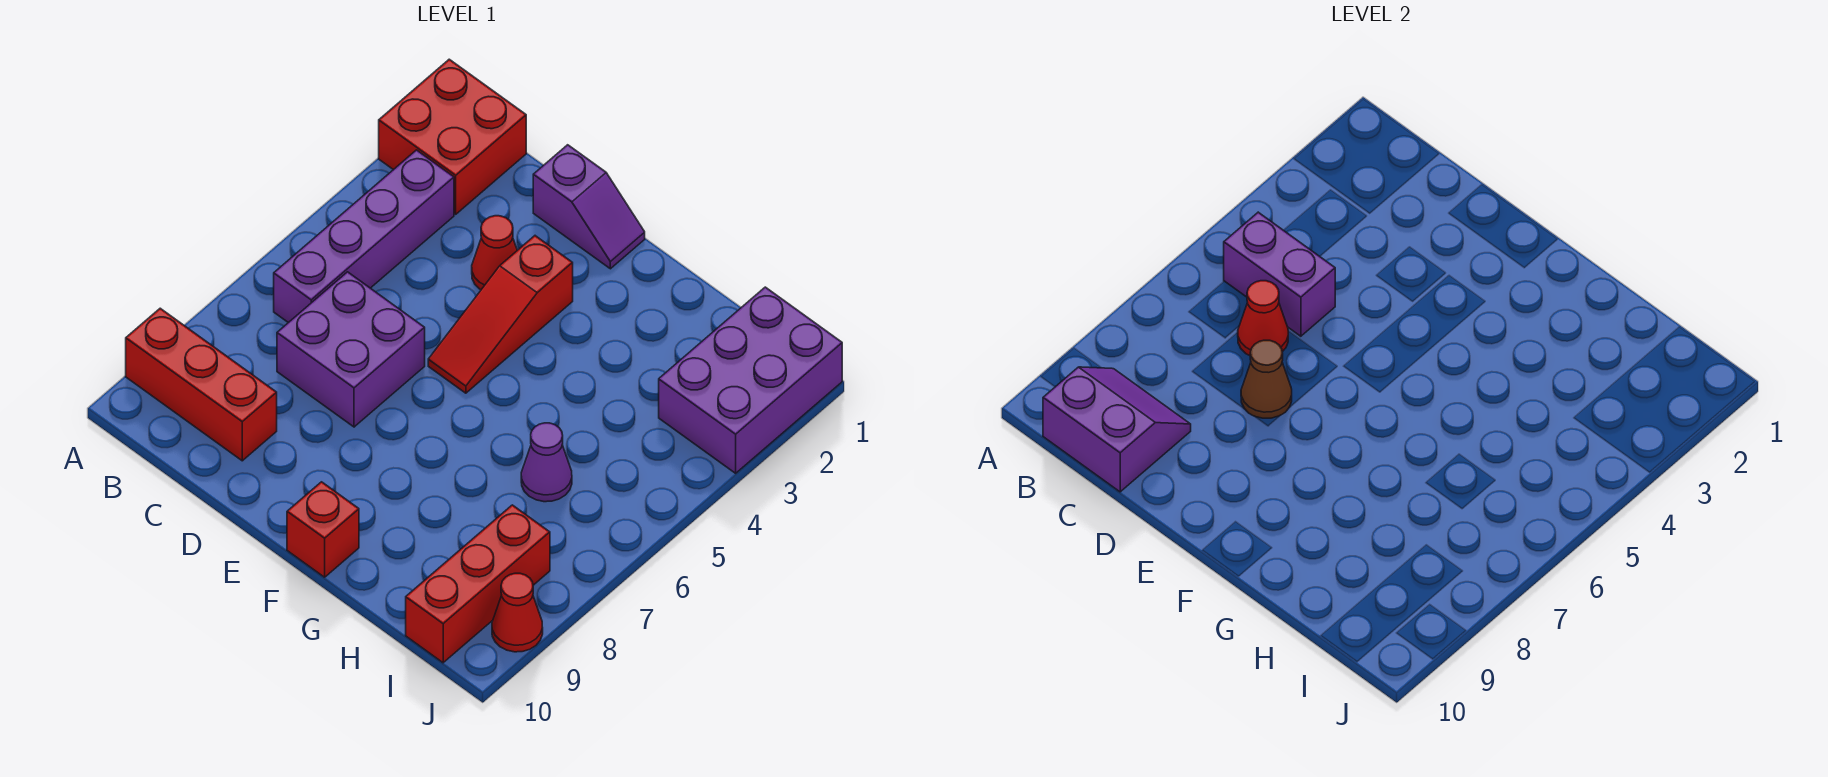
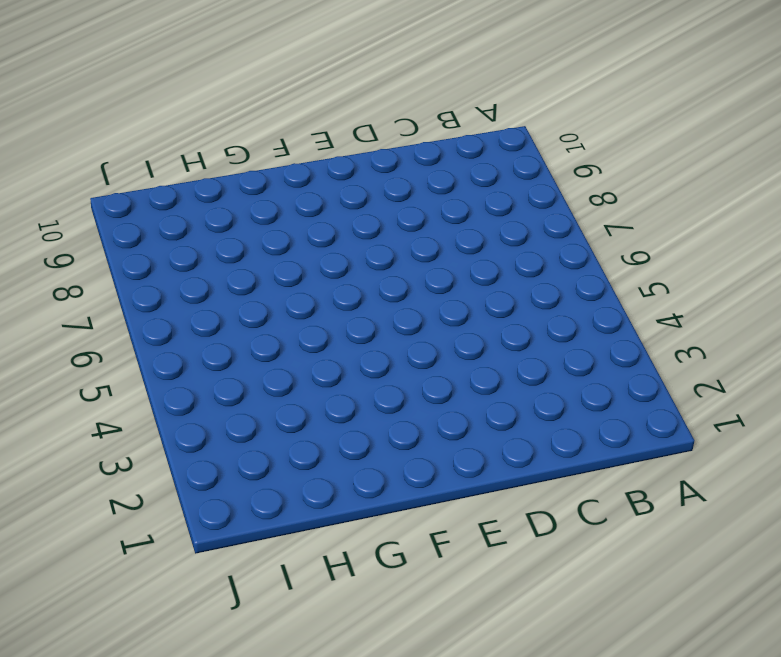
none -> red brick A1:B2 level 1
none -> red brick A9:C9 level 1
none -> purple brick B3:B6 level 1

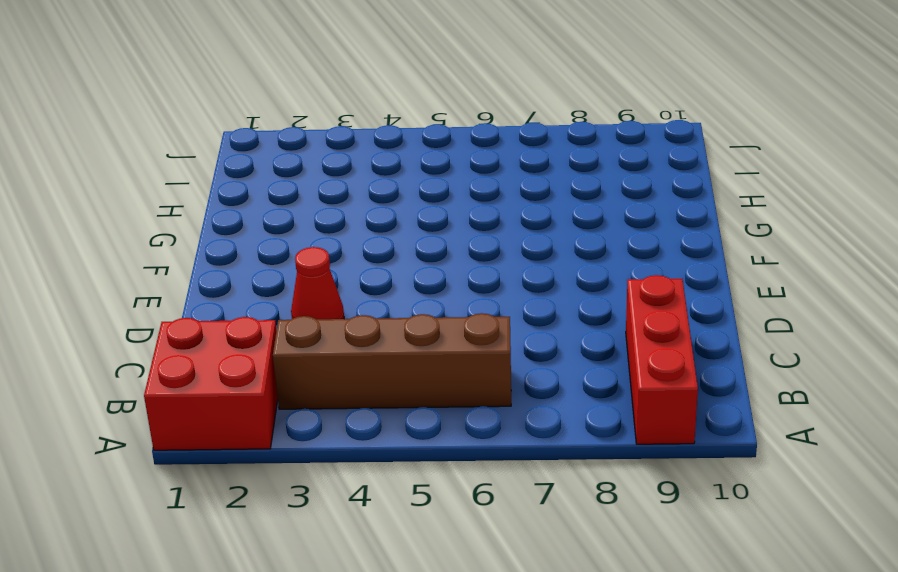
brown brick B3:B6 level 1 -> purple brick B3:B6 level 1
none -> purple brick C6:D7 level 1
none -> purple slope D1:E1 level 1 top D
none -> red slope E3:E5 level 1 top 3

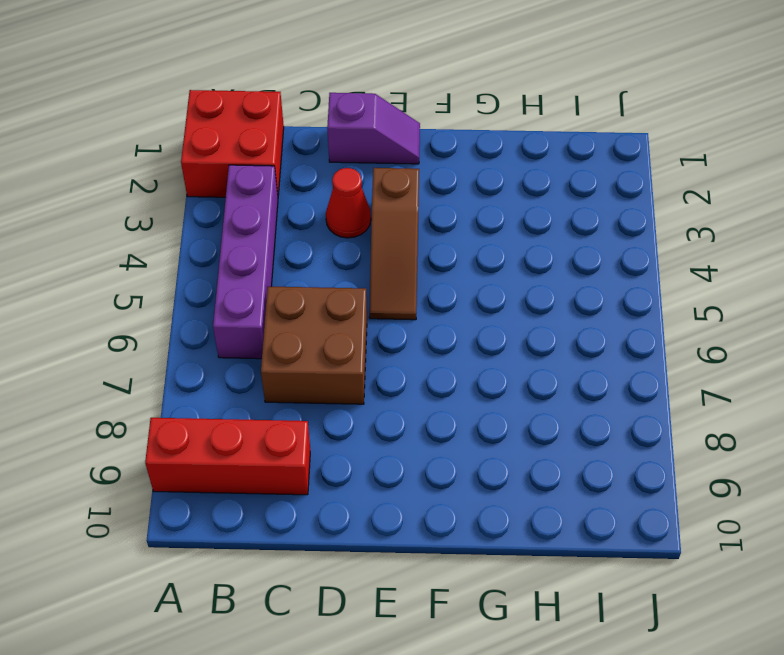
brown brick C6:D7 level 1 -> purple brick C6:D7 level 1
brown slope E3:E5 level 1 top 3 -> red slope E3:E5 level 1 top 3
none -> red brick F10 level 1
none -> purple cone H6 level 1
none -> purple brick I1:J3 level 1

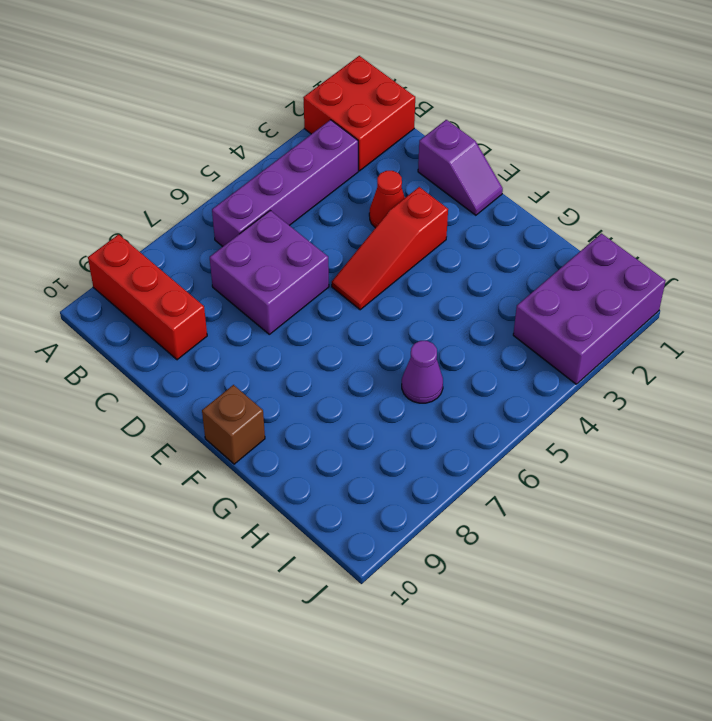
brown brick F10 level 1 -> red brick F10 level 1
none -> red brick I8:I10 level 1
none -> red cone J9 level 1
none -> purple brick B5:C5 level 2

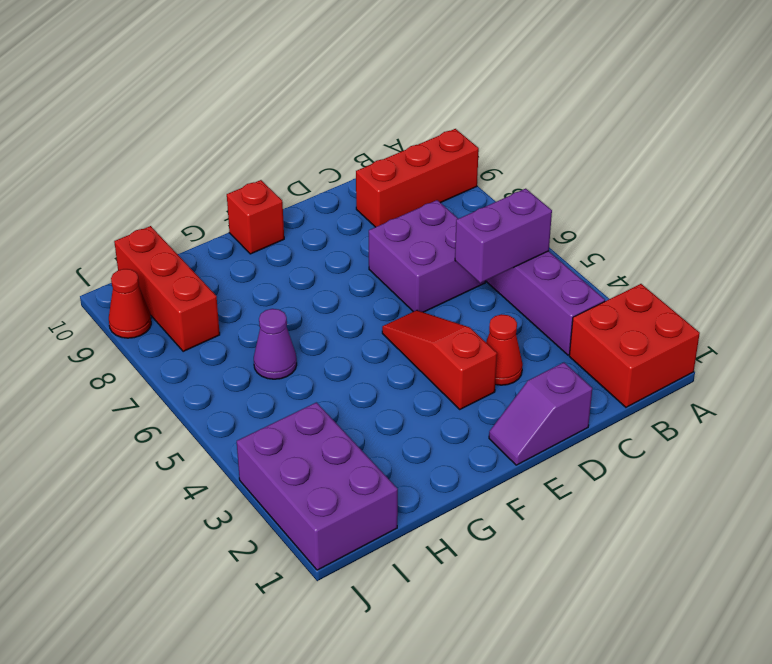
none -> purple slope B9:C10 level 2 top 10
none -> red cone C6 level 2
none -> brown cone D7 level 2

